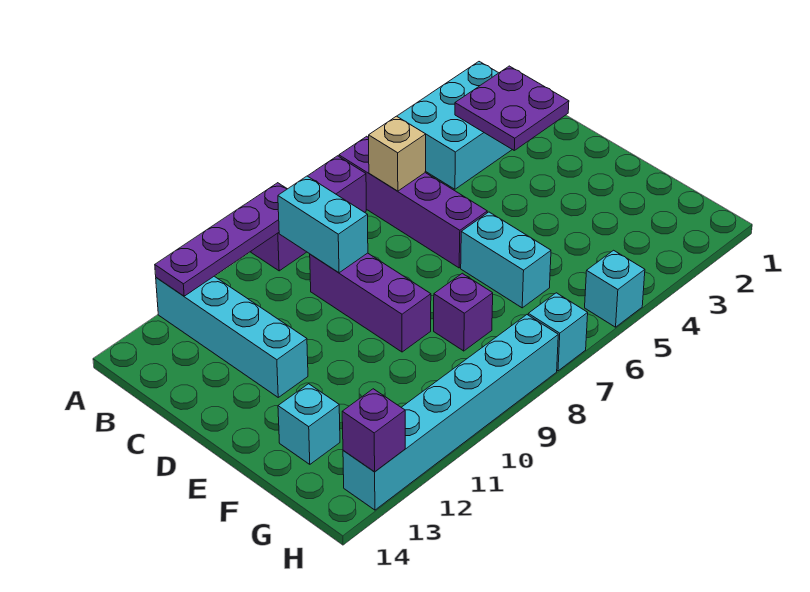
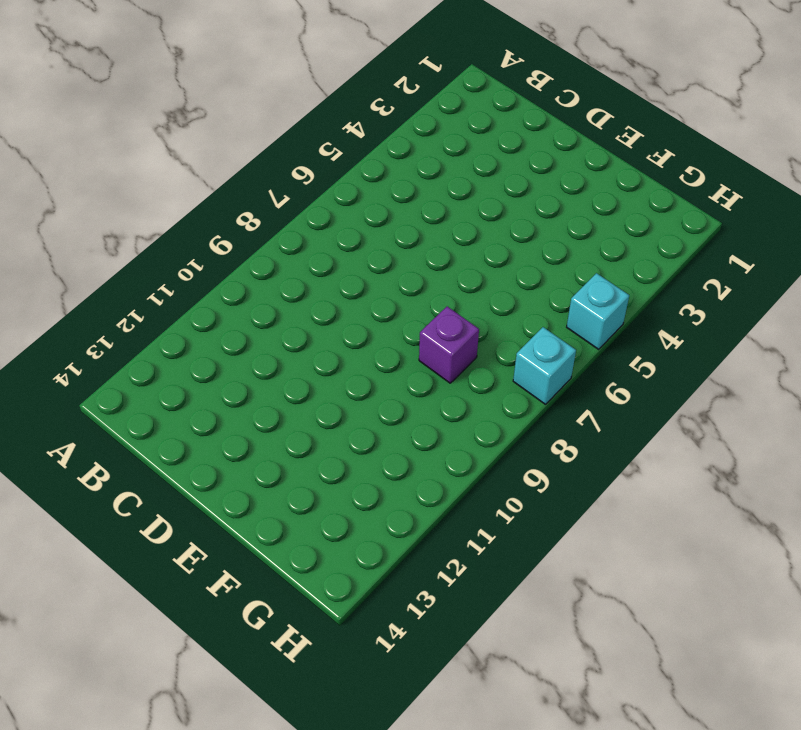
none -> cyan brick A2:B4 level 1
none -> purple brick A6:D6 level 1
none -> purple brick A7:A9 level 1

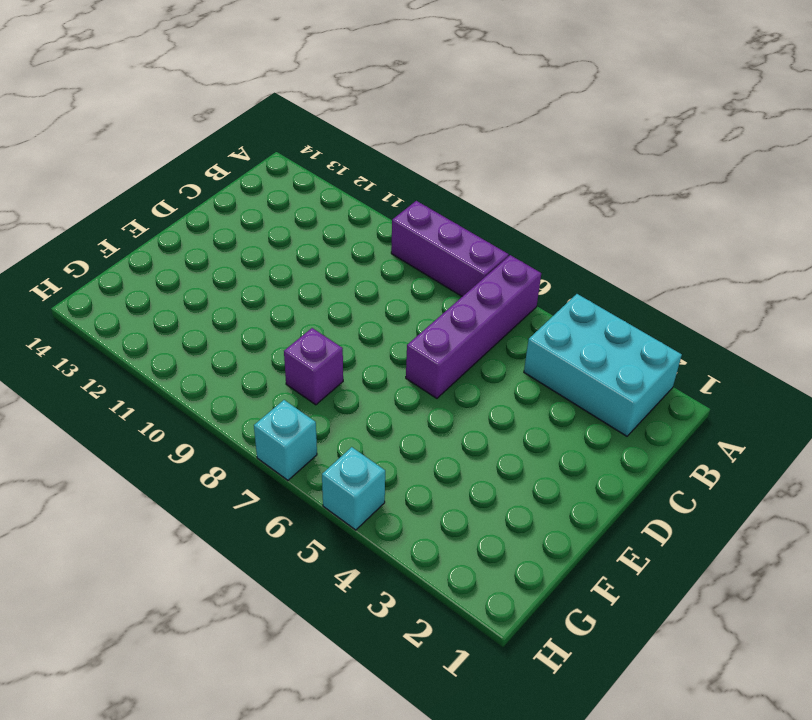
none -> cyan brick A12:D12 level 1
none -> purple brick C9:E9 level 1
none -> cyan brick E6:F6 level 1

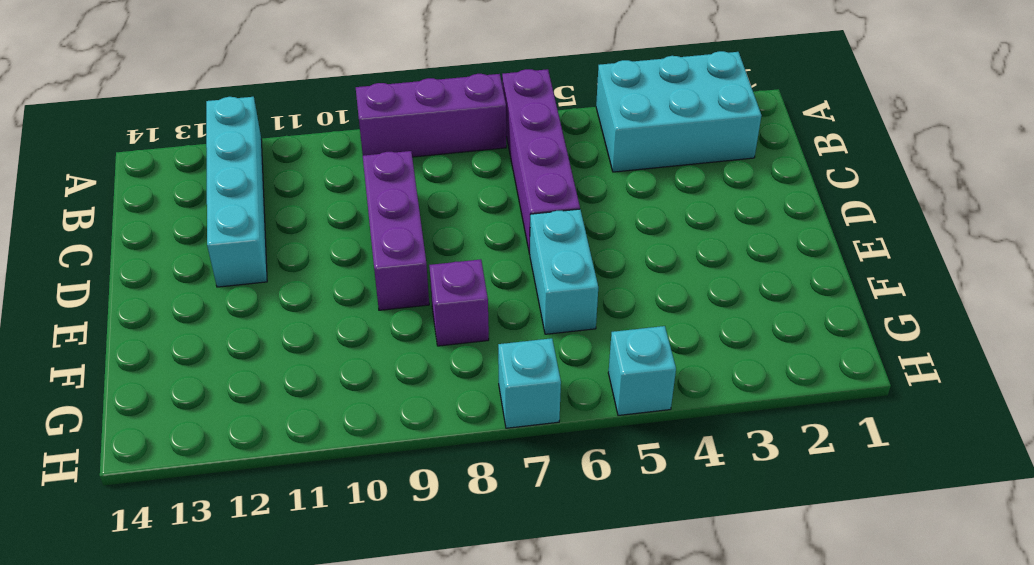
none -> cyan brick F13 level 1
none -> cyan brick H8:H13 level 1
none -> purple plate A9:A12 level 2

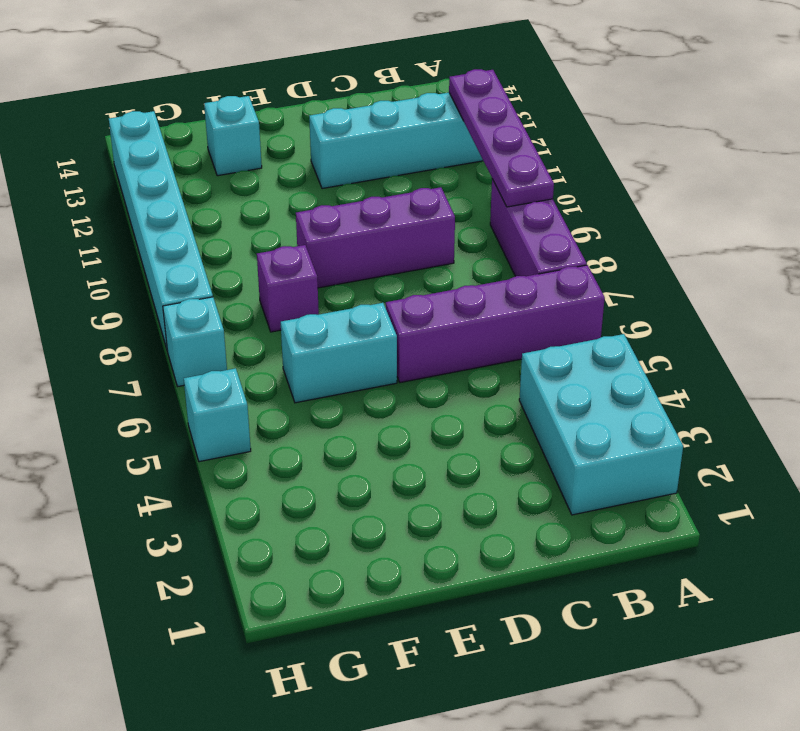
none -> purple plate B2:C3 level 2
none -> tan brick B6 level 2
none -> cyan brick B9:C9 level 2

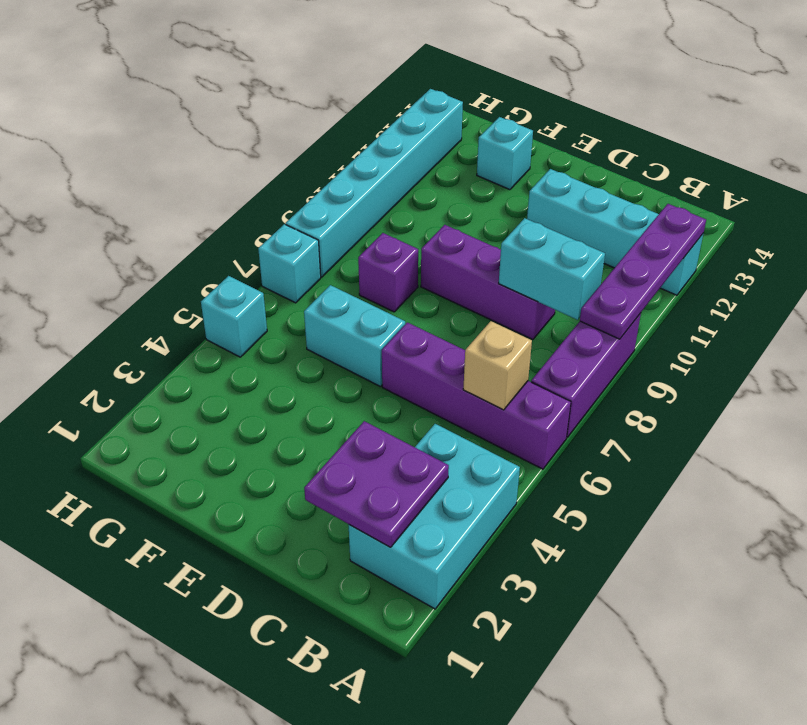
none -> purple brick H13 level 2

